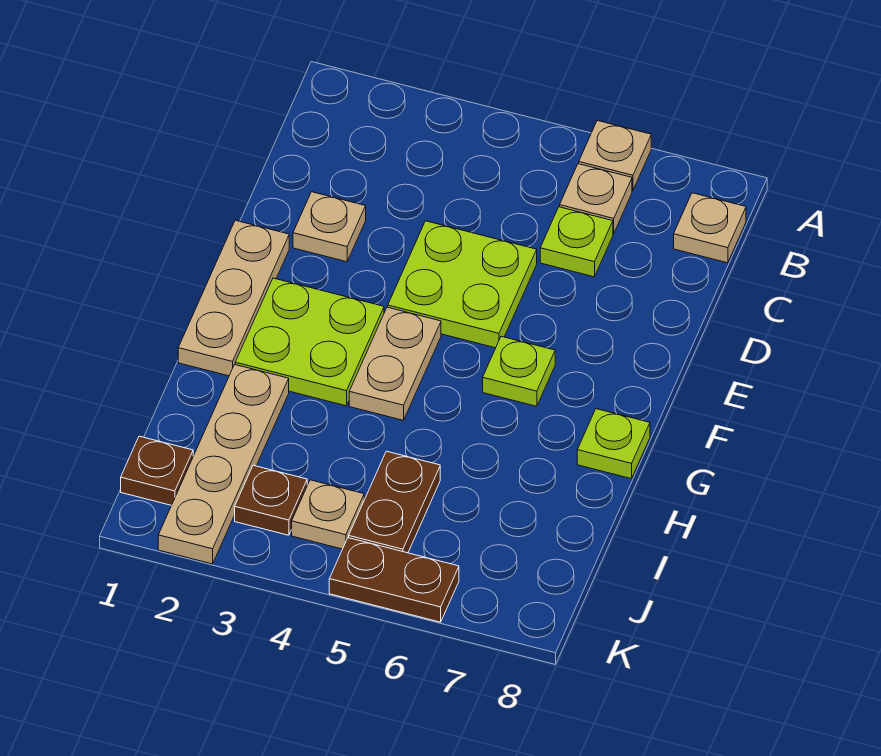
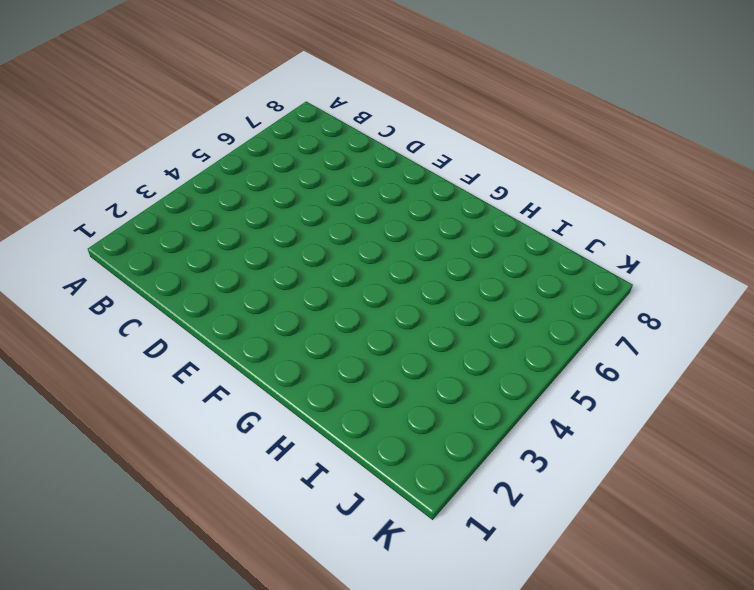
none -> tan plate A6 level 1
none -> tan plate B6 level 1
none -> tan plate B8 level 1

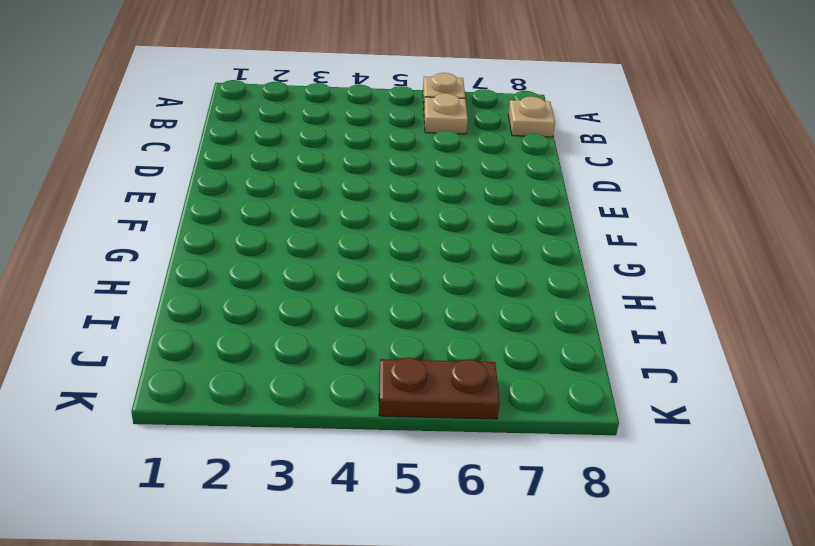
none -> lime plate C6 level 1
none -> tan plate D2 level 1
none -> lime plate D4:E5 level 1

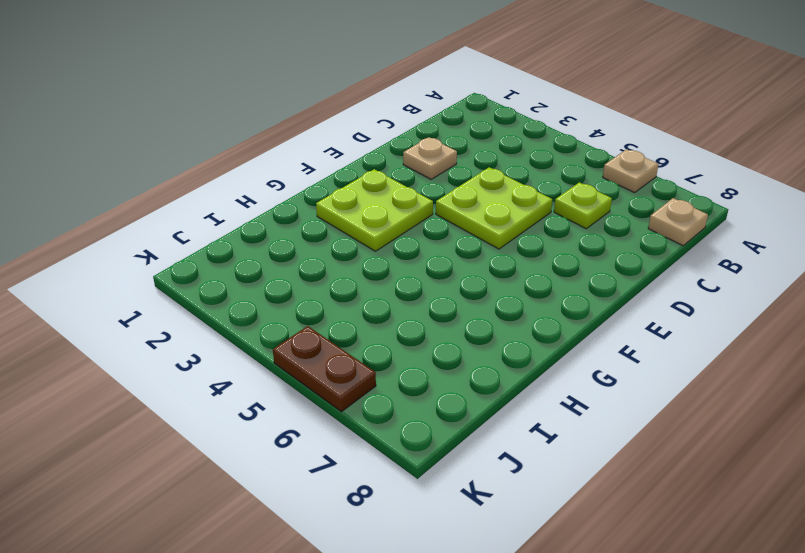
none -> tan plate B6 level 1
none -> tan plate E1:G1 level 1
none -> tan plate F4:G4 level 1

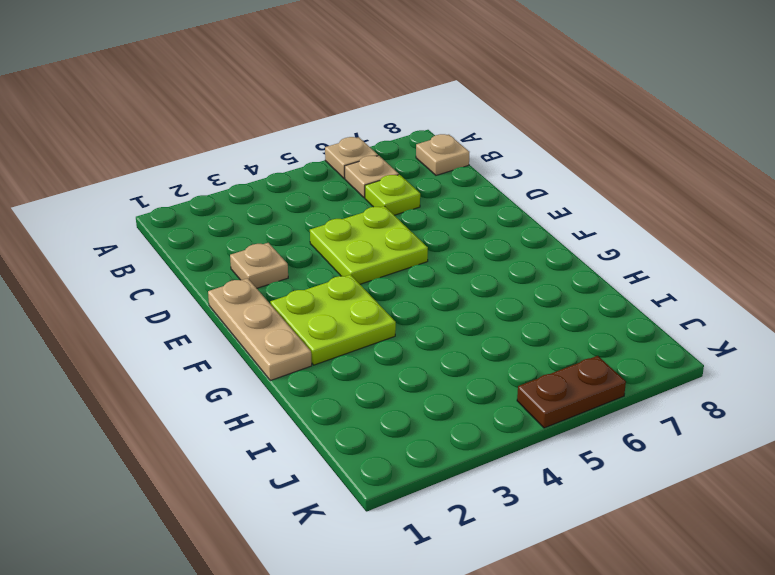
none -> tan plate F4:G4 level 1
none -> lime plate F6 level 1
none -> lime plate G8 level 1

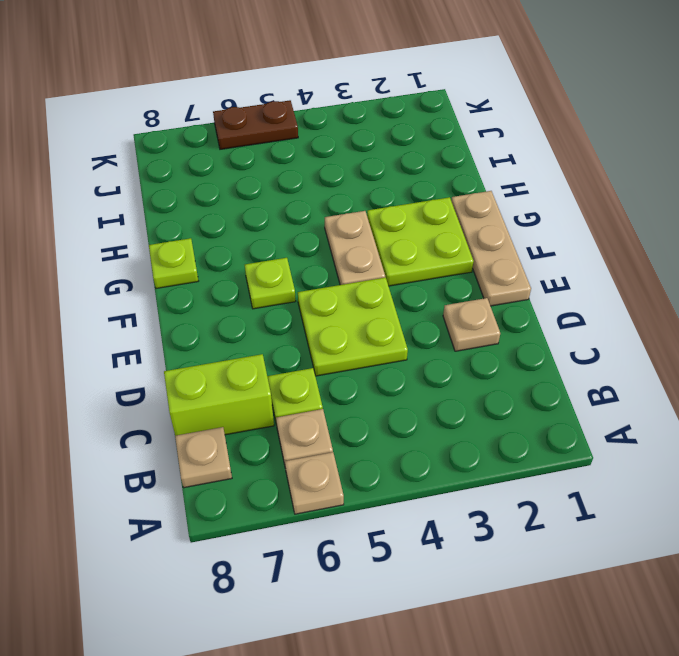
lime brick C7:C8 level 1 -> none
none -> tan plate H2:K2 level 1
none -> brown plate I5:J5 level 1
none -> brown plate J1 level 1

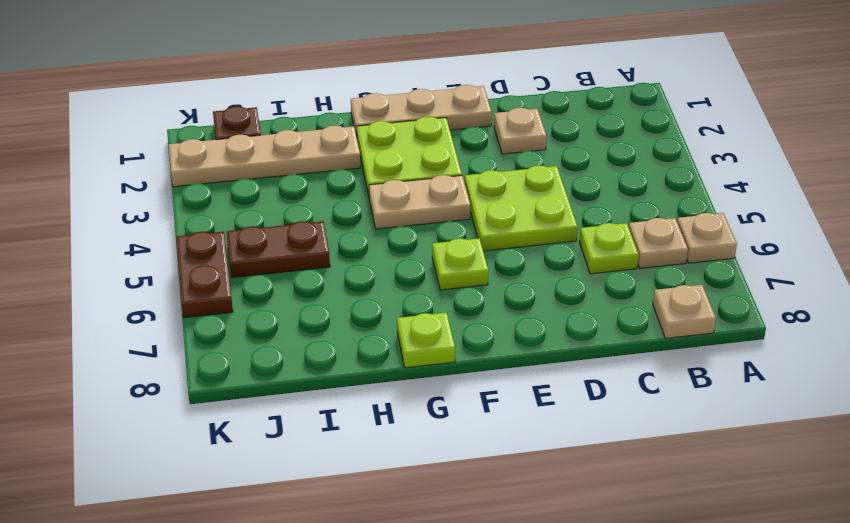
none -> brown plate J3 level 1
none -> tan plate J4 level 1

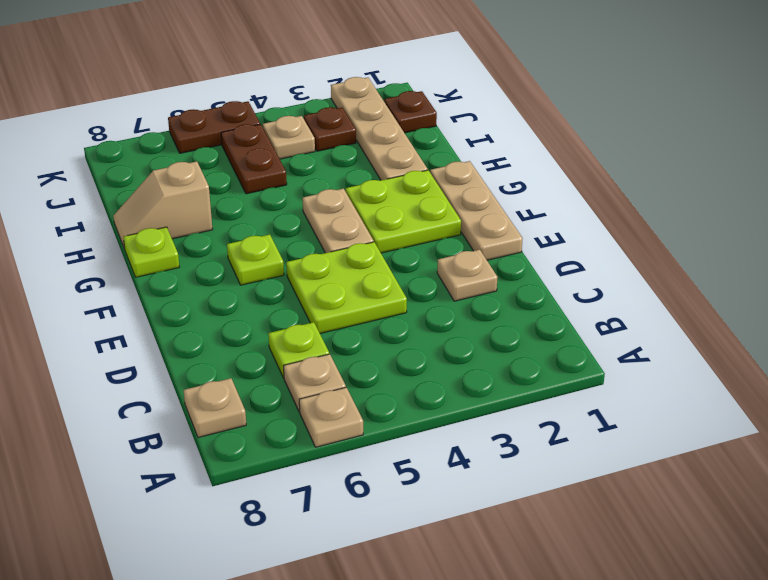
tan slope H7:H8 level 1 top 7 -> none

